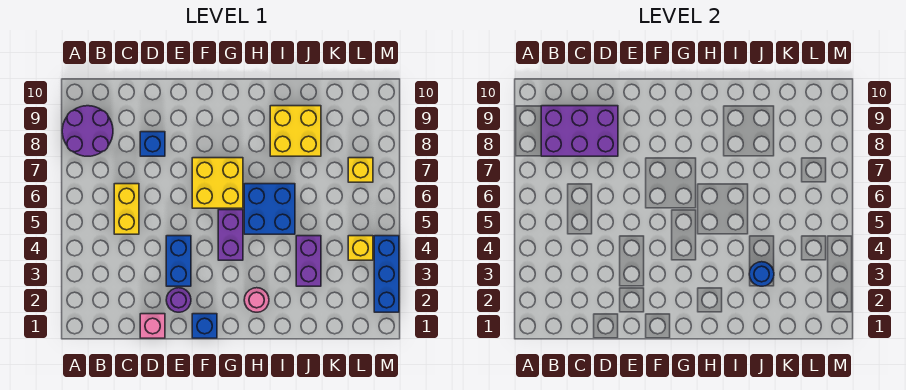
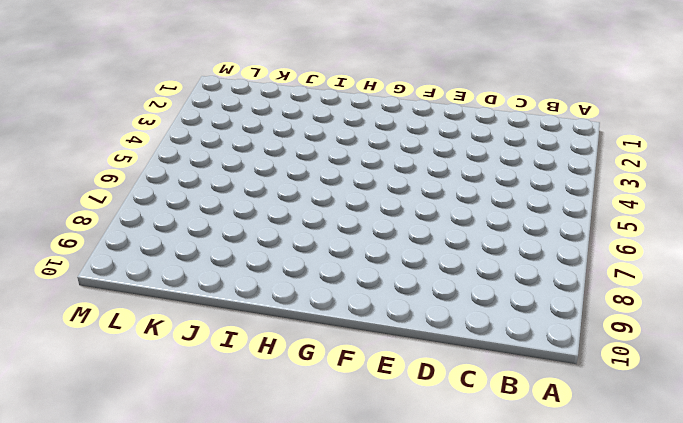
none -> purple round brick A8:B9 level 1
none -> yellow brick C5:C6 level 1
none -> pink brick D1 level 1

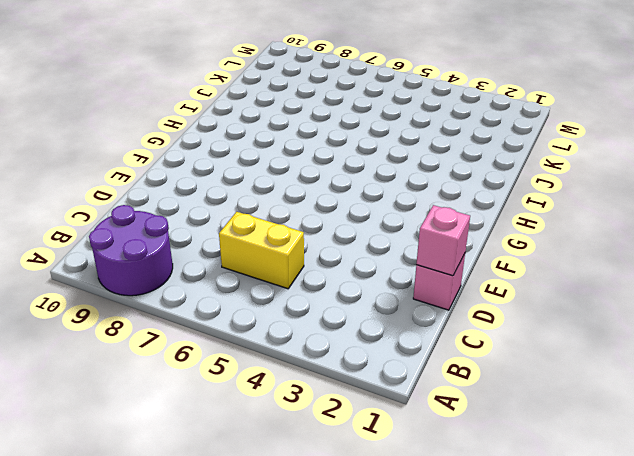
pink brick D1 level 2 -> none
none -> blue brick D8 level 1
none -> purple round brick E2 level 1
none -> blue brick E3:E4 level 1

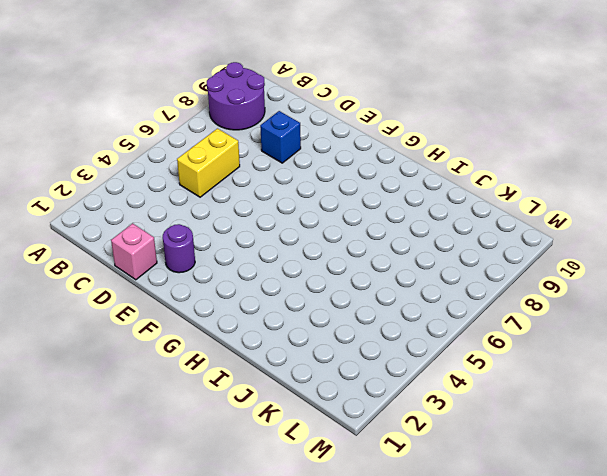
none -> blue brick E3:E4 level 1
none -> blue brick F1 level 1
none -> yellow brick F6:G7 level 1

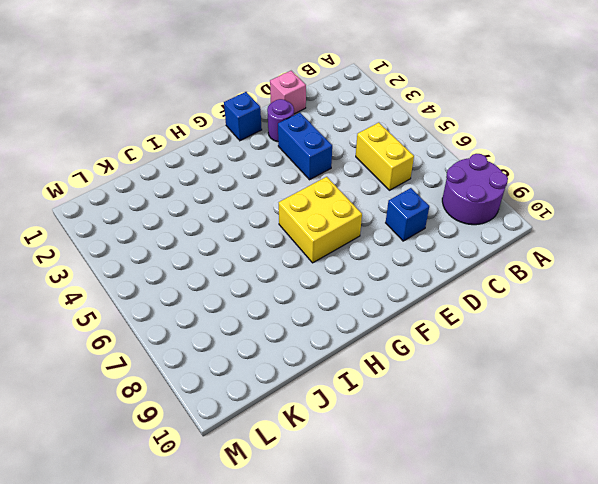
none -> purple brick G4:G5 level 1
none -> pink round brick H2 level 1
none -> blue brick H5:I6 level 1

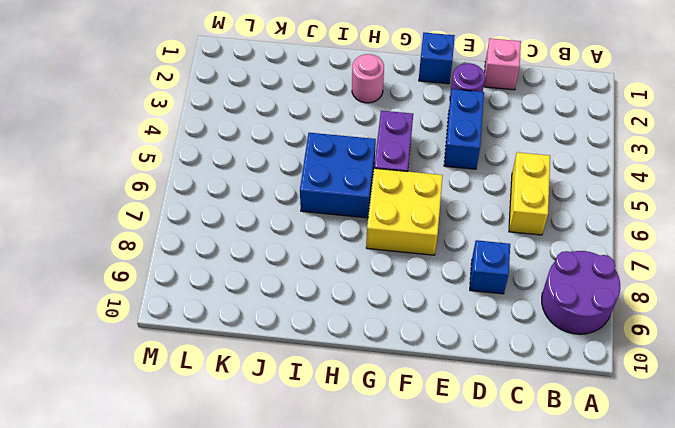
none -> yellow brick I8:J9 level 1
none -> purple brick J3:J4 level 1
none -> yellow brick L4 level 1

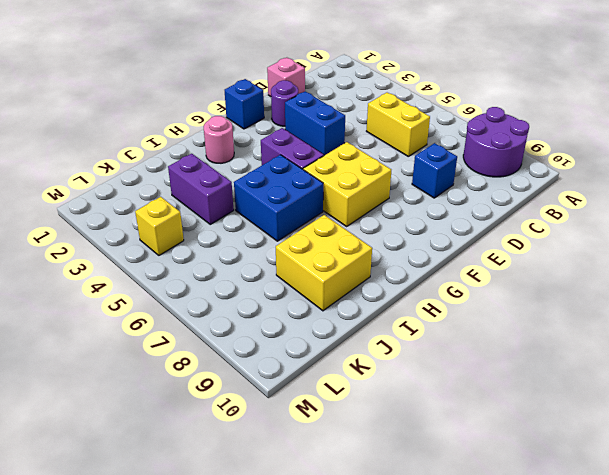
none -> yellow brick L7 level 1
none -> blue brick M2:M4 level 1
none -> purple brick B8:D9 level 2

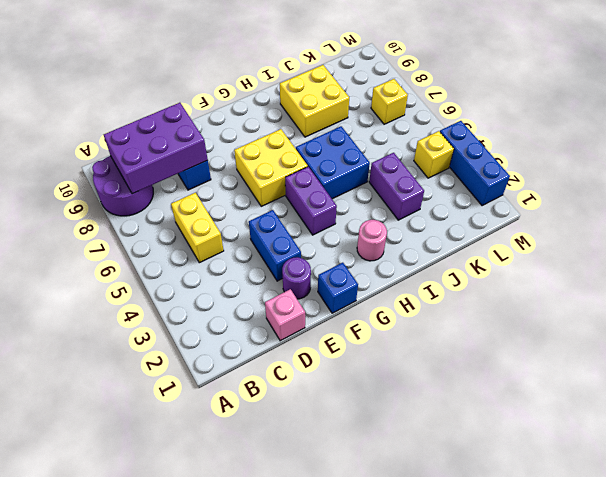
none -> blue round brick J3 level 2

